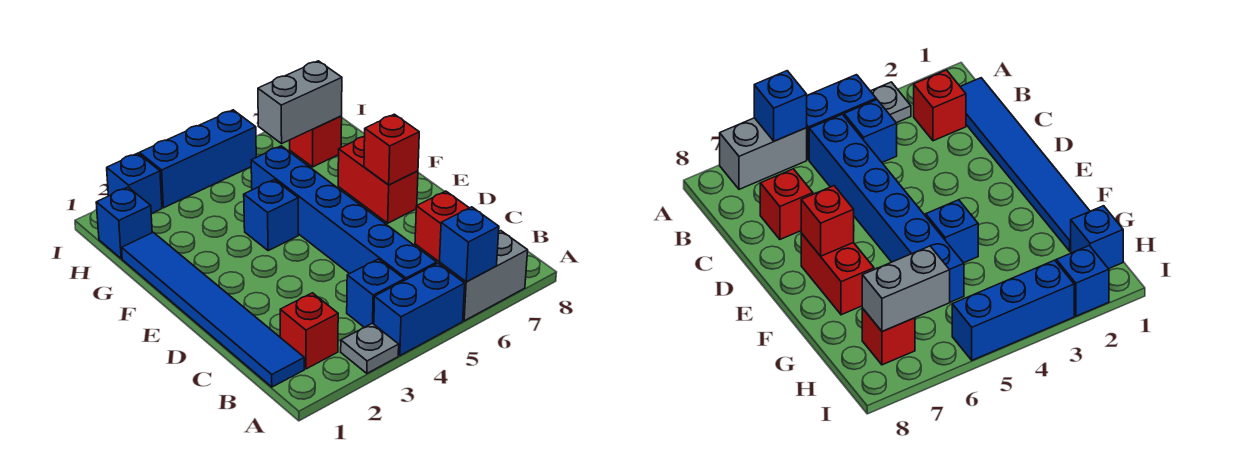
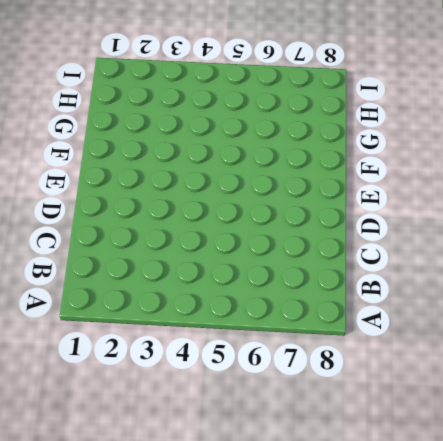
none -> grey plate A3 level 1
none -> blue brick A4:A5 level 1
none -> grey brick A6:A7 level 1

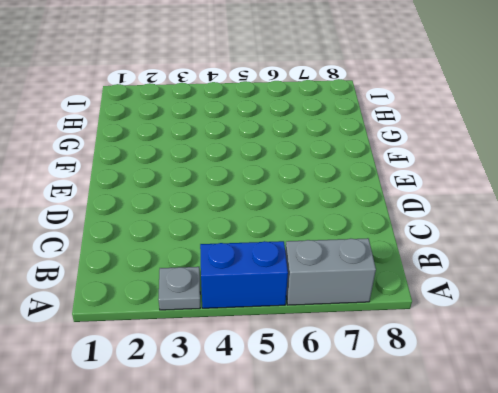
none -> blue tile B1:G1 level 1
none -> red brick B2 level 1
none -> blue brick B4 level 1

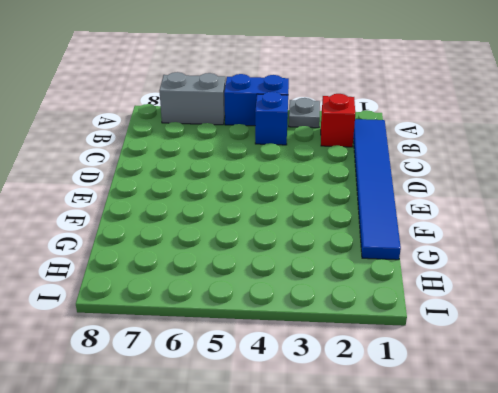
none -> blue brick B5:G5 level 1
none -> red brick C7 level 1
none -> red brick E7:F7 level 1

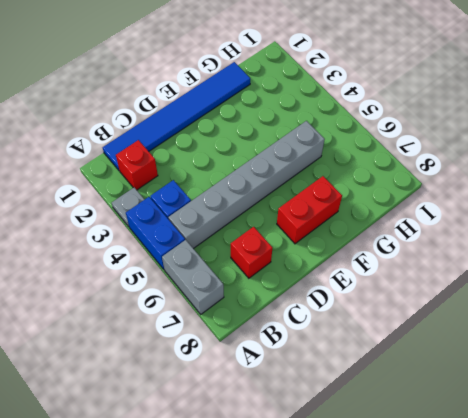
grey brick B5:G5 level 1 -> blue brick B5:G5 level 1
none -> blue brick F4 level 1
none -> blue brick H1 level 1
none -> red brick H7 level 1

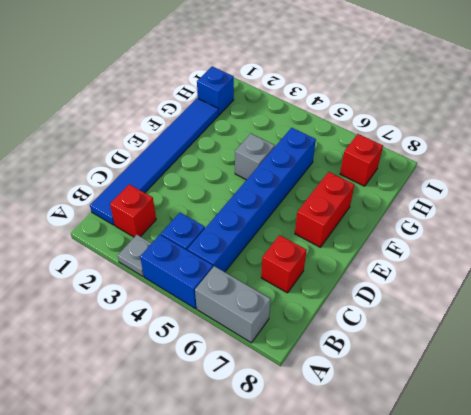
grey brick F4 level 1 -> blue brick F4 level 1
none -> blue brick I2 level 1
none -> blue brick I3:I5 level 1
none -> blue brick A6 level 2

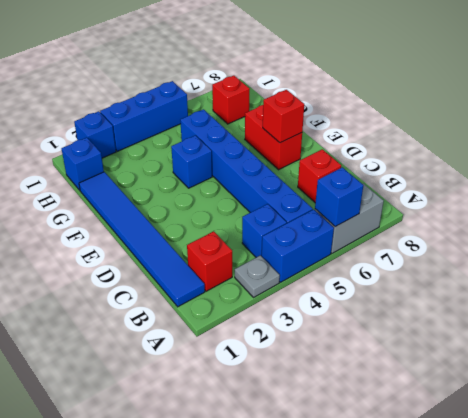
none -> grey brick H6:H7 level 2

